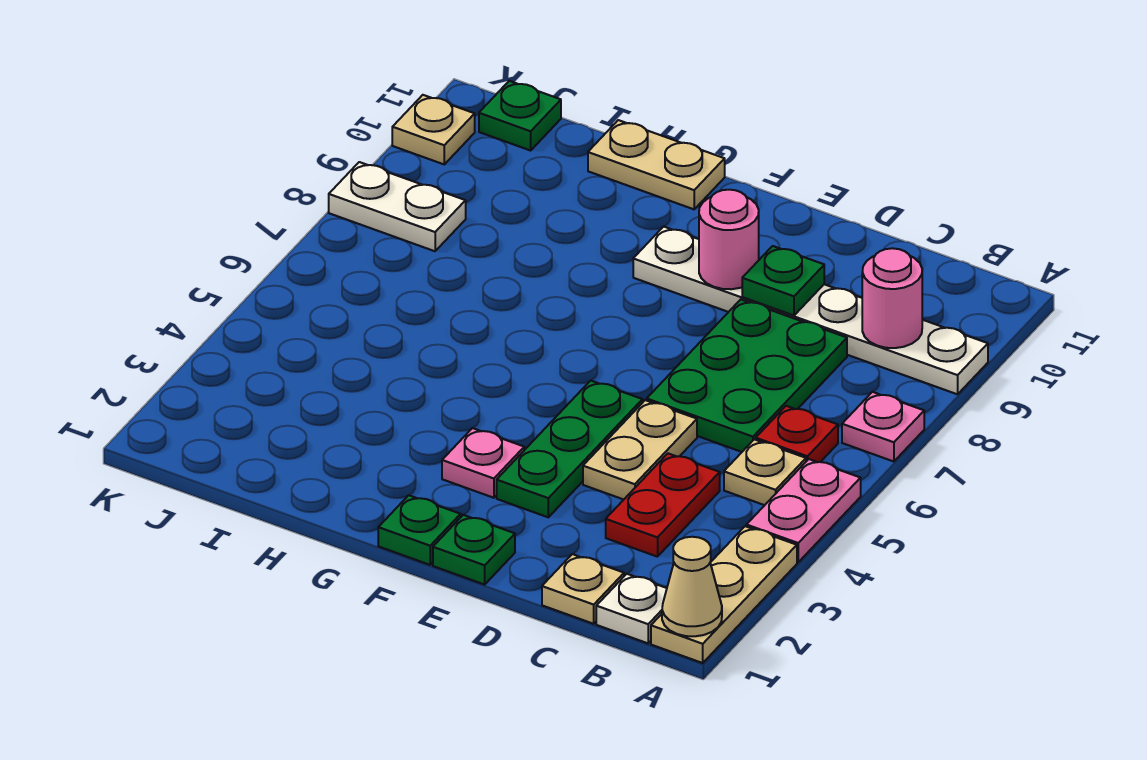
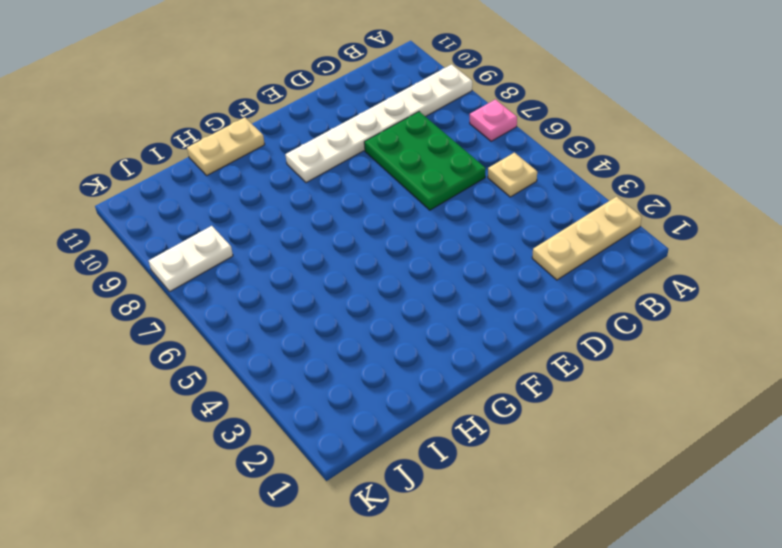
tan plate A2:C2 level 1 -> tan plate A1:A3 level 1
none -> pink plate A4:A5 level 1
none -> white plate B1 level 1
none -> red plate B6 level 1

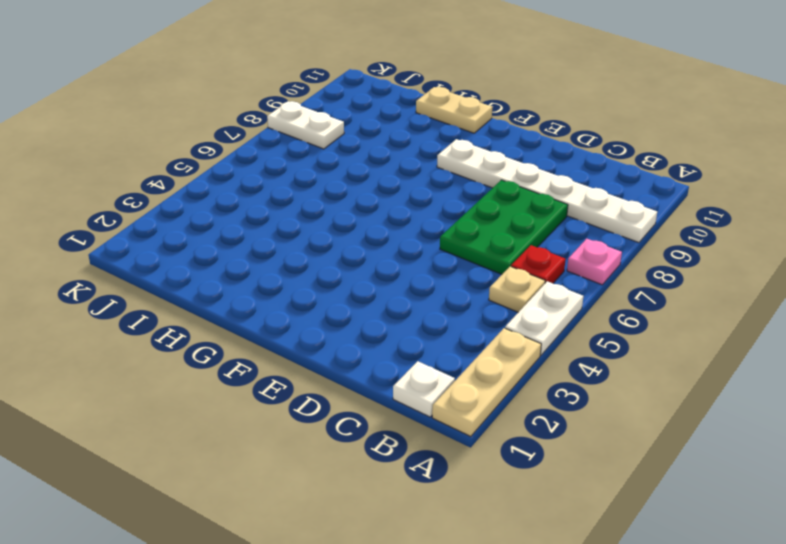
white plate A4:A5 level 1 -> pink plate A4:A5 level 1
none -> tan plate C1 level 1
none -> red plate C3:C4 level 1
none -> tan plate D4:D5 level 1

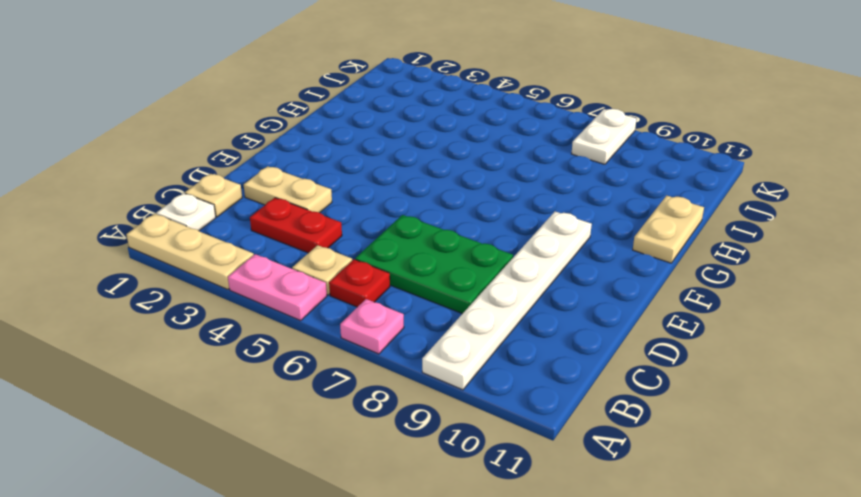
tan plate D2:D3 level 1 -> tan plate D4:D5 level 1
none -> green plate E1 level 1
none -> green plate E3:E5 level 1
none -> green plate F1 level 1

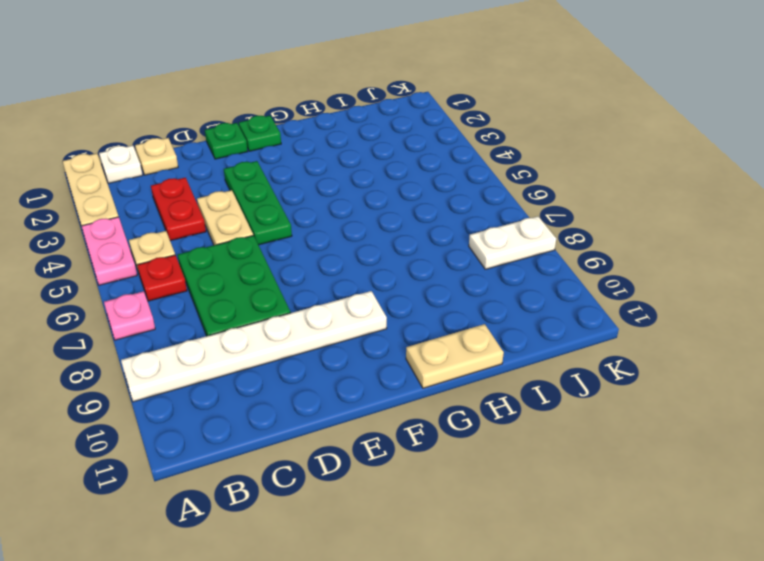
none -> pink plate F3 level 1
none -> green plate J11 level 1
none -> tan plate K10 level 1

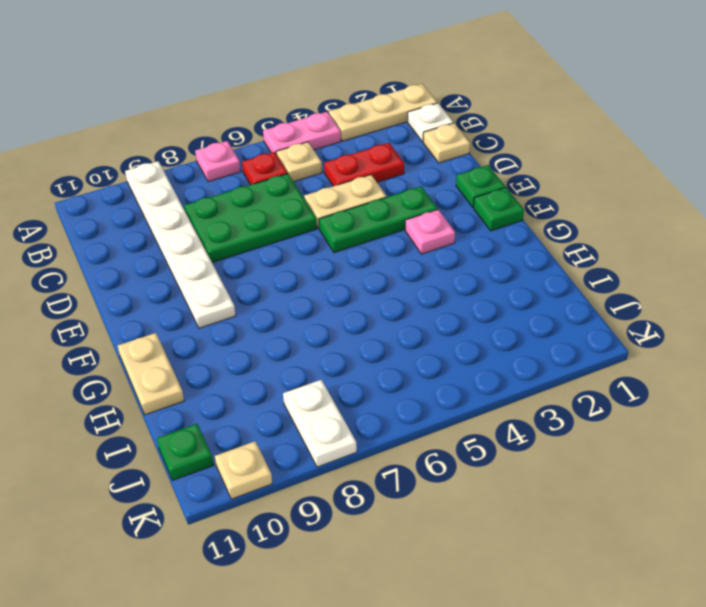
none -> tan cone A1 level 2
none -> pink round brick B9 level 2
none -> green plate D9 level 2

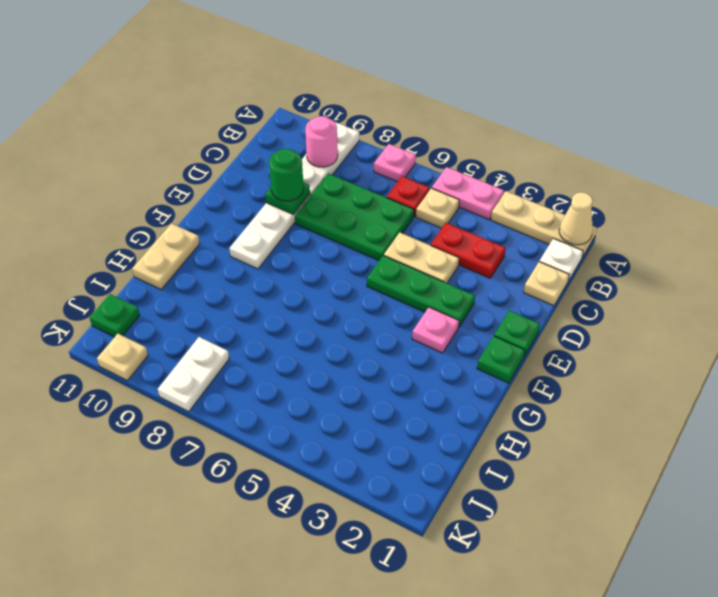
green round brick D9 level 3 -> none
none -> pink round brick E9 level 2

